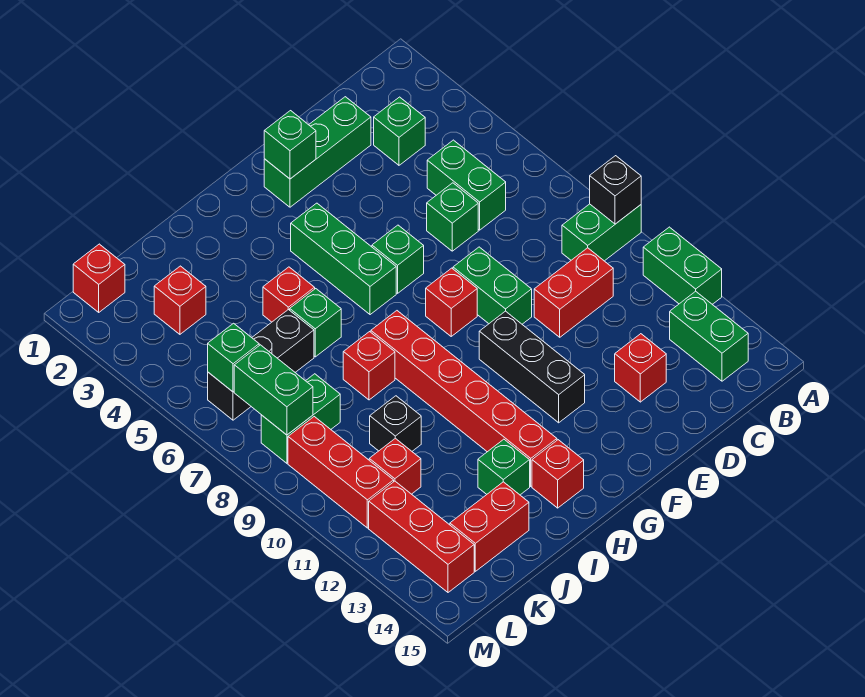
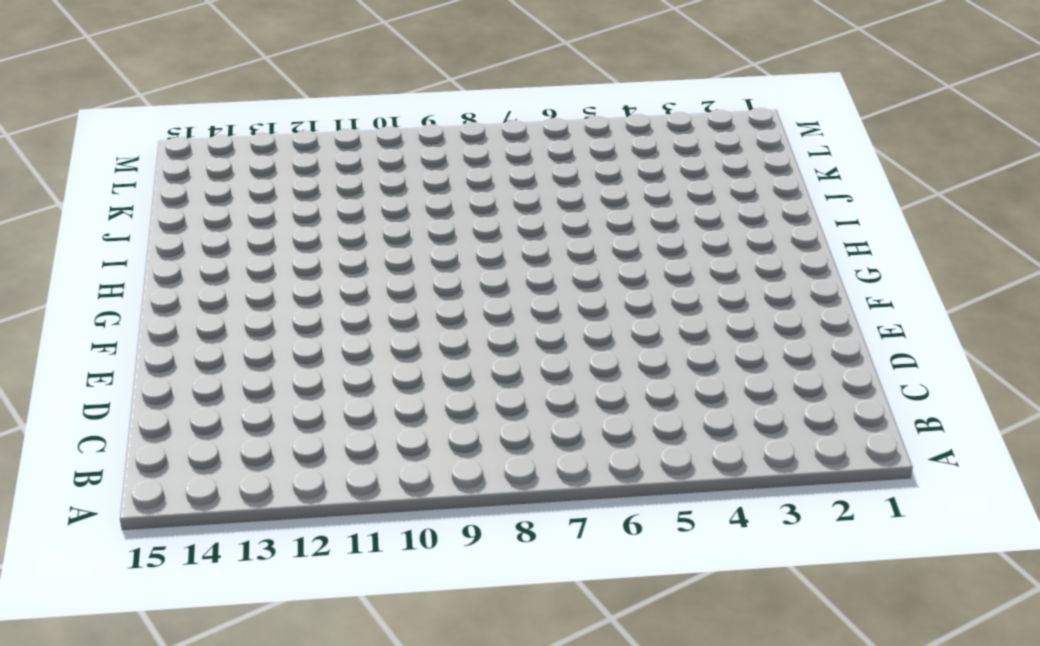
none -> green brick A9:B9 level 1
none -> green brick A11:A12 level 1
none -> green brick B13:B14 level 1
none -> green brick C3 level 1

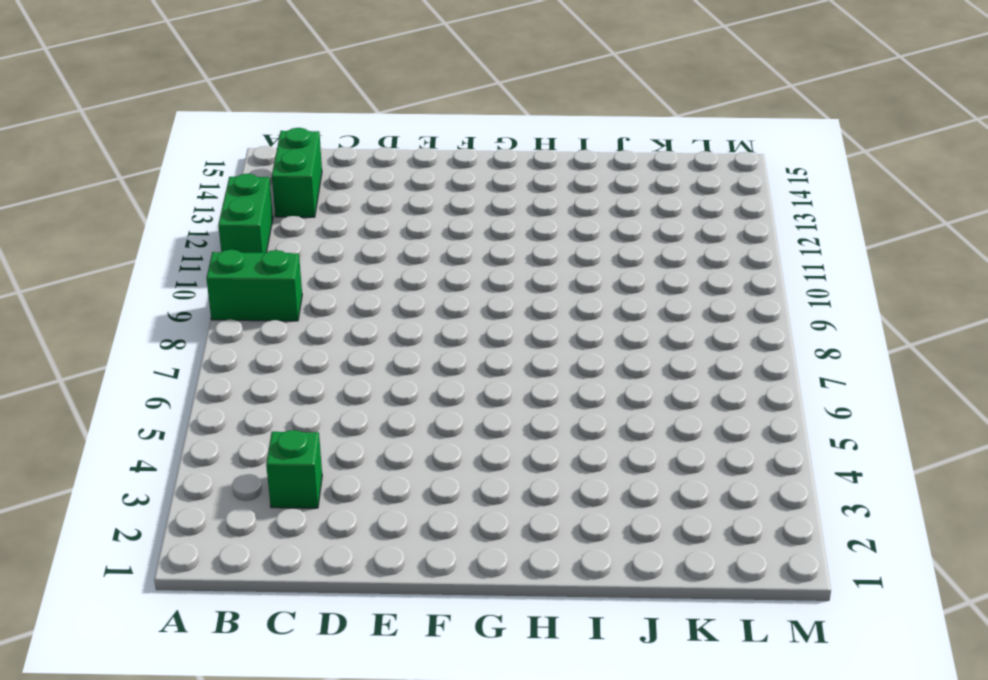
none -> green brick C5:C6 level 1
none -> red brick C10:D10 level 1
none -> green brick D2:F2 level 1
none -> green brick D6 level 1

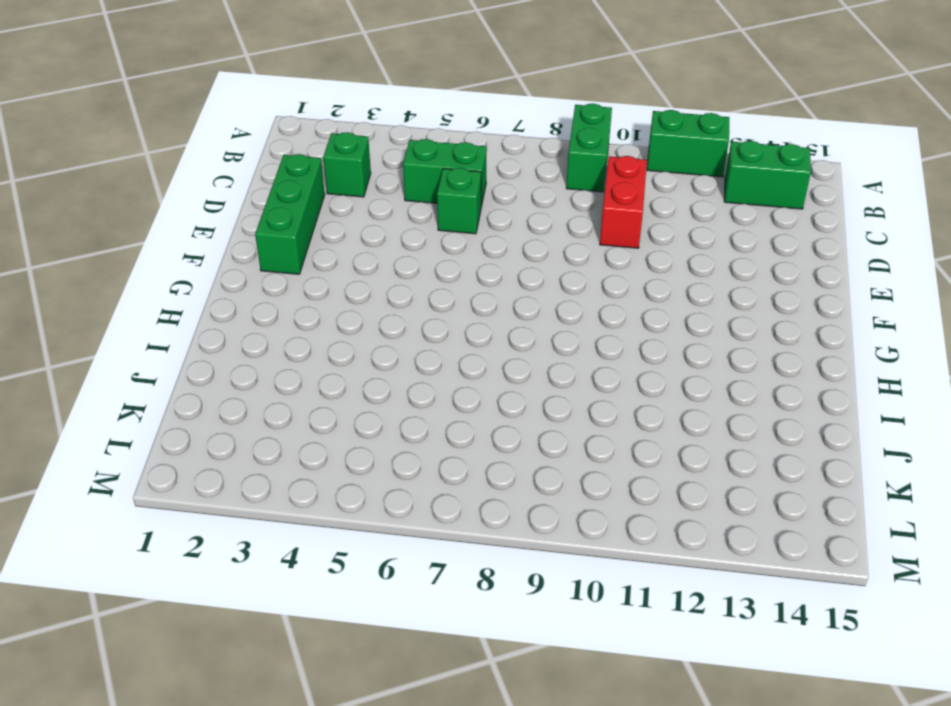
none -> red brick D13 level 1
none -> green brick E8:E9 level 1
none -> green brick F6 level 1
none -> red brick F8 level 1

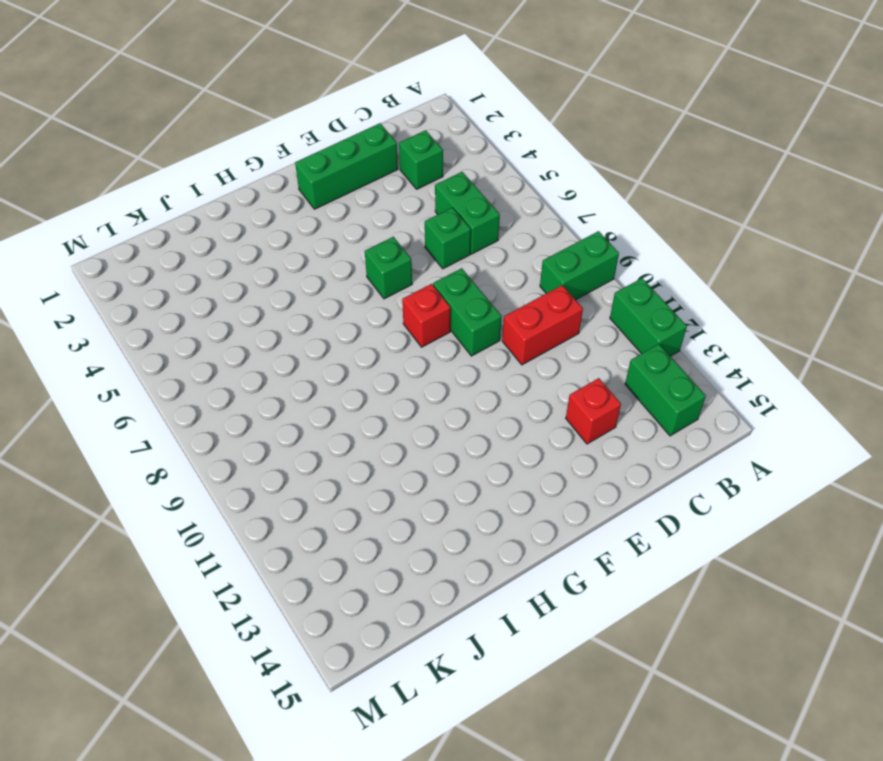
none -> black brick F10:F12 level 1
none -> green brick G4:G6 level 1
none -> red brick H8:H13 level 1
none -> red brick H14 level 1

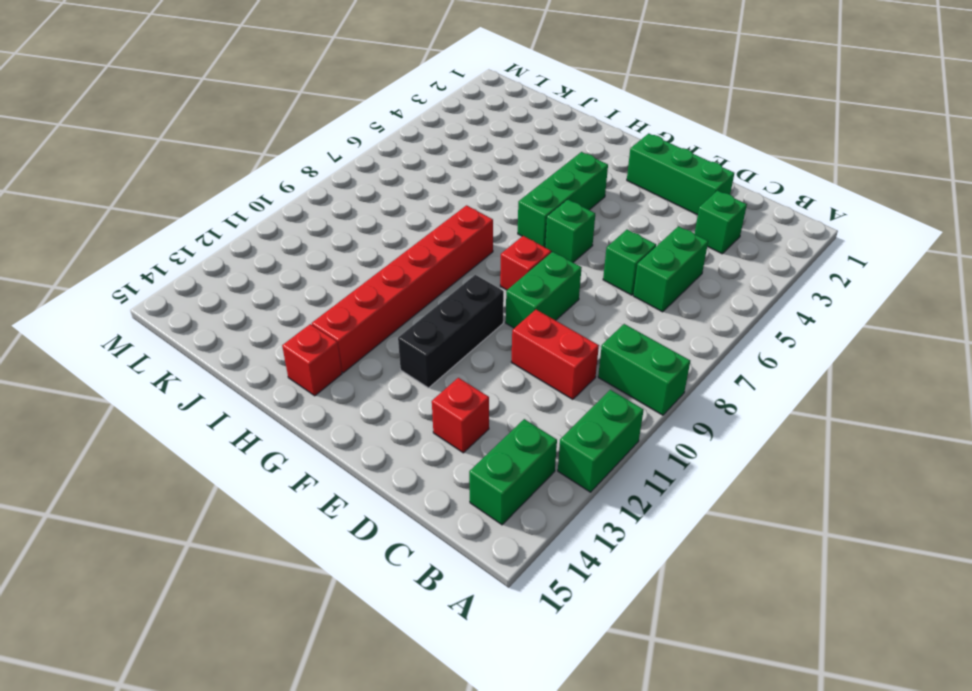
none -> red brick I5 level 1
none -> green brick I6 level 1
none -> red brick I8 level 1
none -> green brick I13 level 1

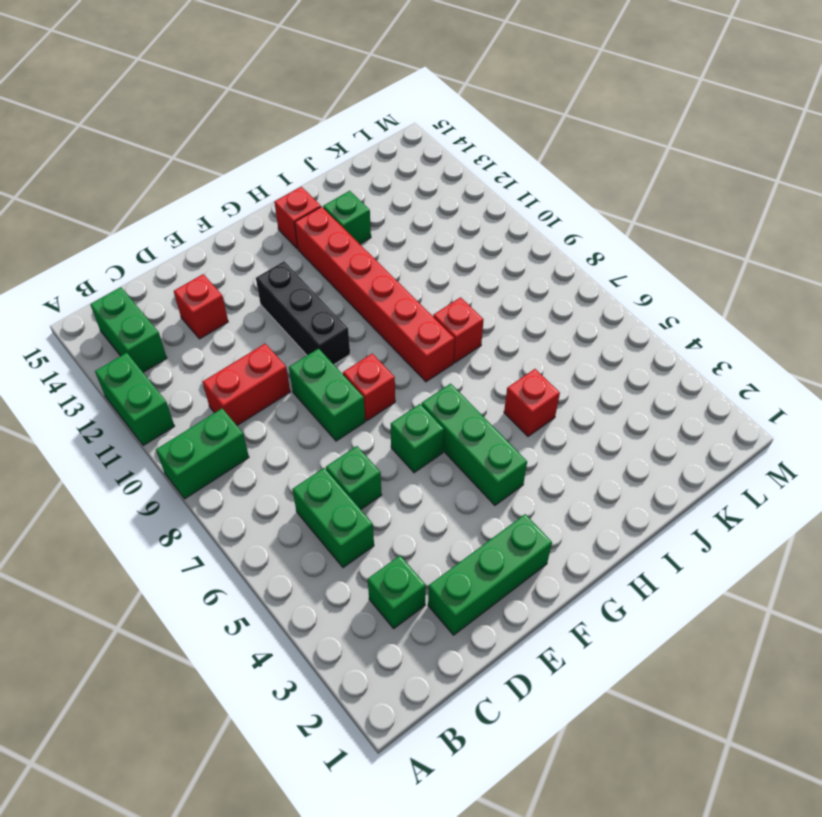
none -> green brick I6 level 1
none -> black brick J6:L6 level 1
none -> black brick J10 level 1
none -> red brick J14:K14 level 1

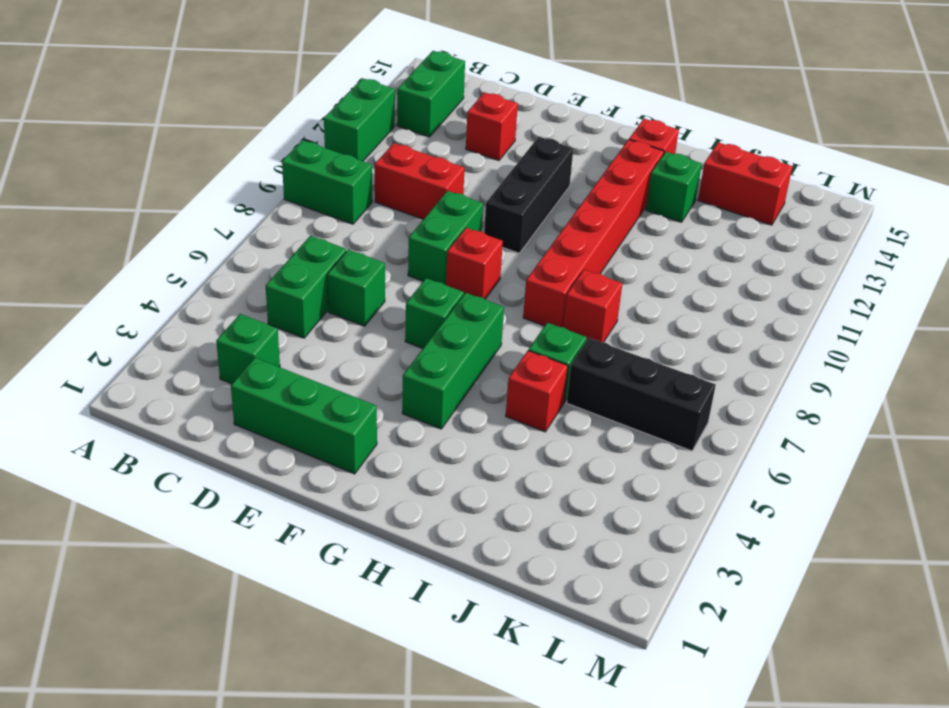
none -> black brick J10 level 1
none -> red brick K3 level 1
none -> green brick K8:L8 level 1
none -> red brick K11 level 1

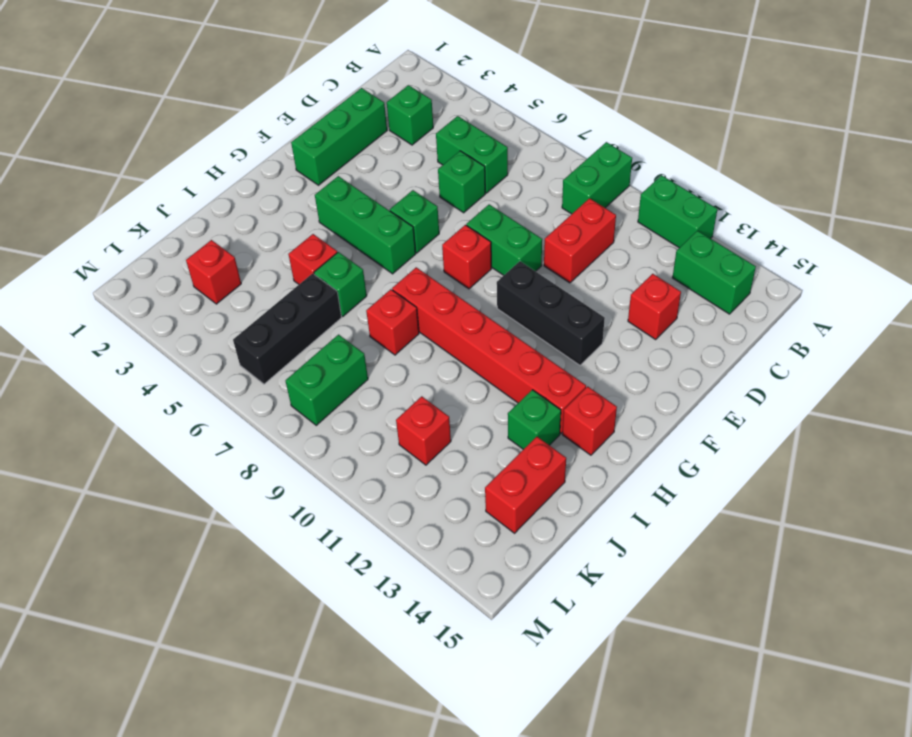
none -> black brick J10 level 1
none -> red brick L1 level 1
none -> red brick L9:L11 level 1
none -> red brick L12:L14 level 1

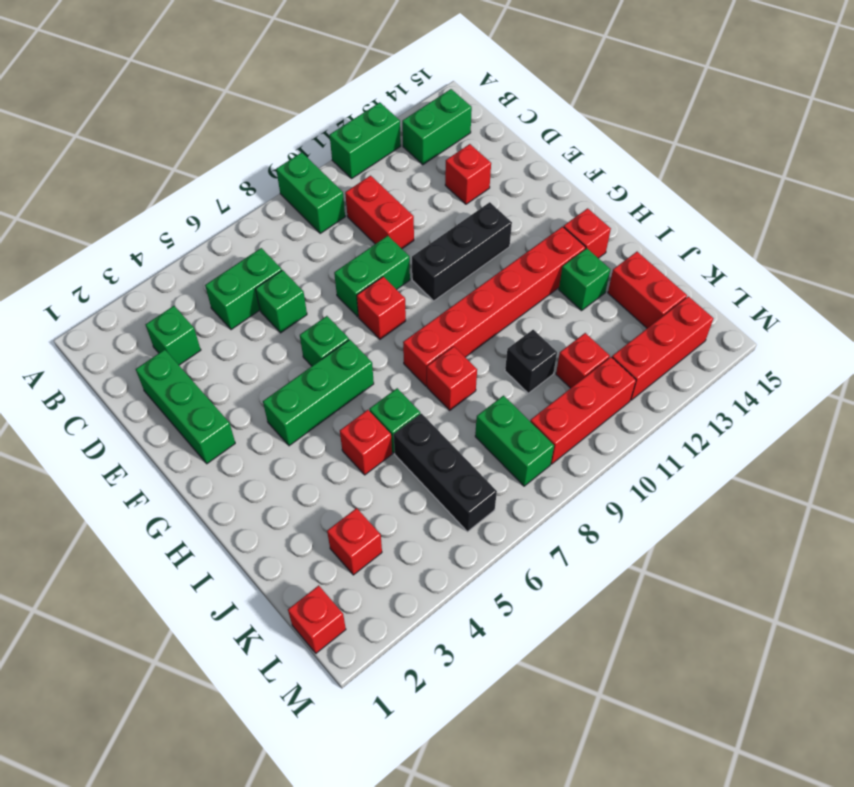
none -> black brick A9 level 2
none -> green brick F2 level 2
none -> green brick L6 level 2
none -> green brick L7:L8 level 2

